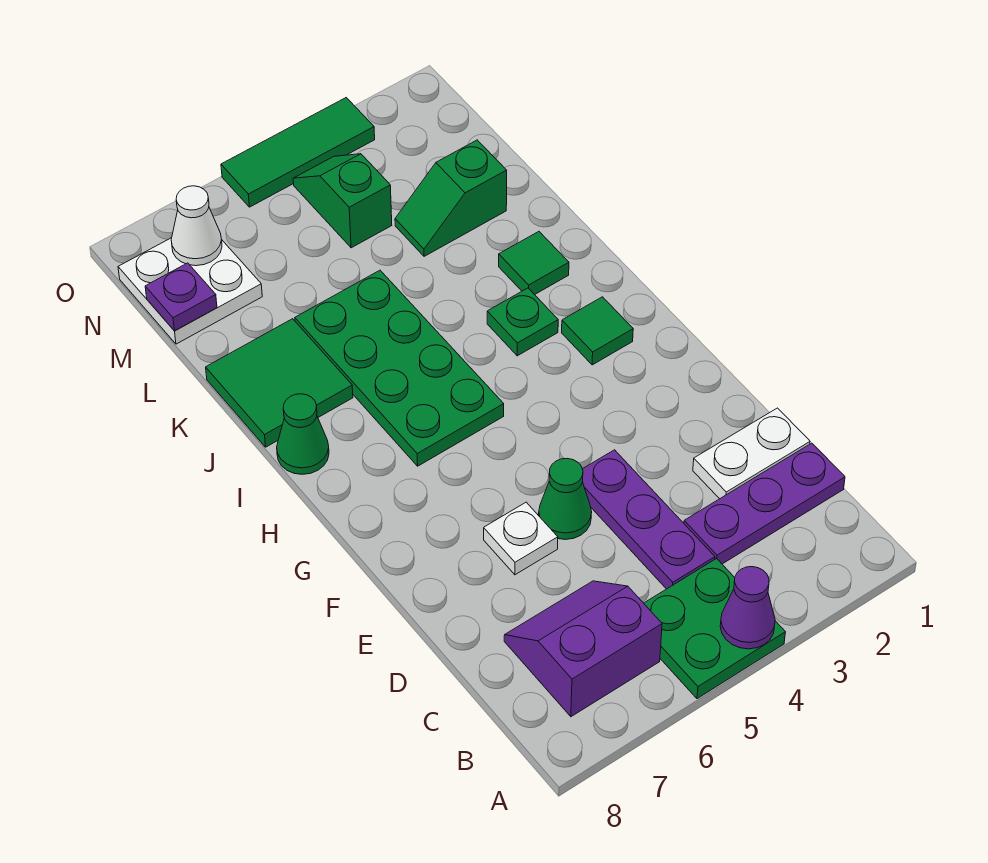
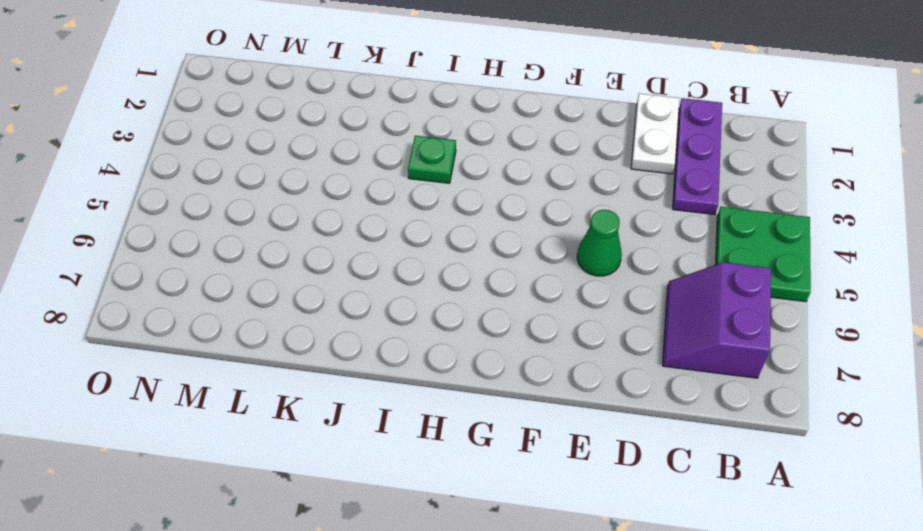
none -> purple plate C4:E4 level 1
none -> white plate E6 level 1
none -> green tile H2 level 1

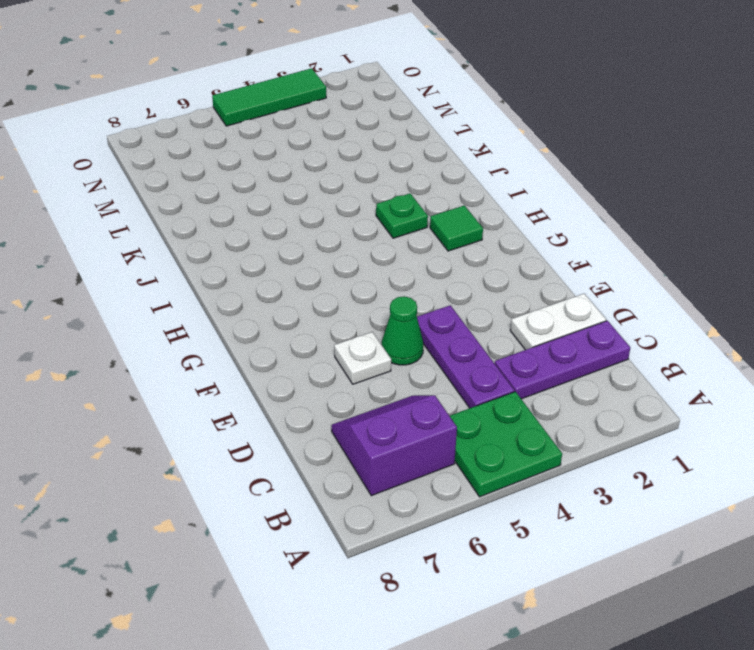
none -> green plate H5:K6 level 1
none -> green cone I8 level 1
none -> green tile J2 level 1

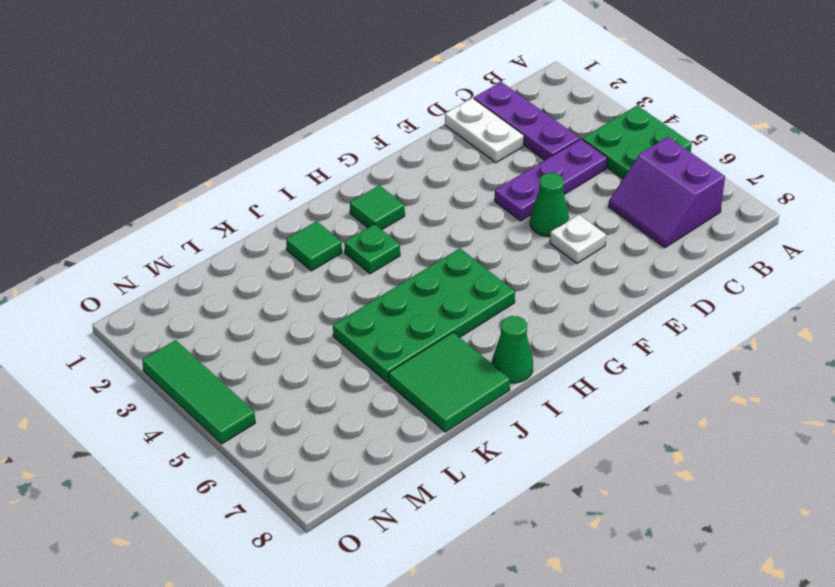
none -> green slope L2:L3 level 1 top 2
none -> green slope M4:N4 level 1 top M
none -> white plate M7:N8 level 1

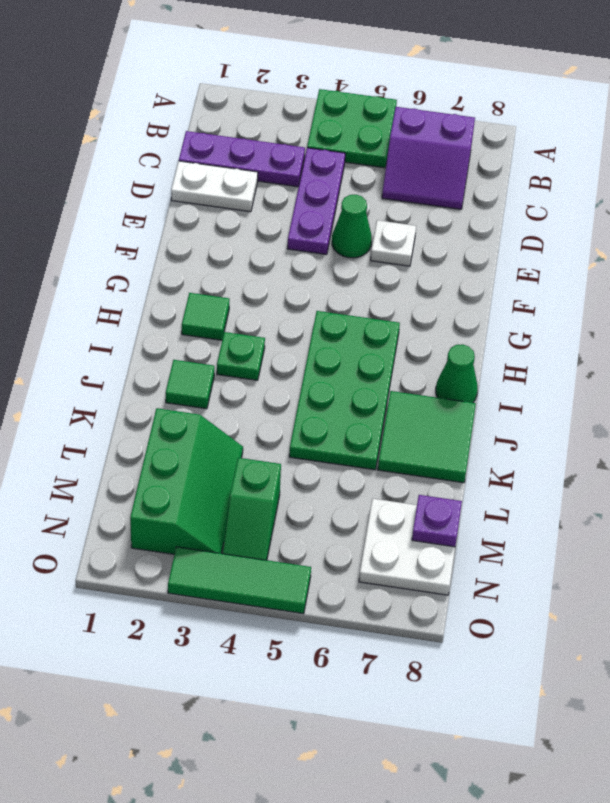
green slope L2:N3 level 1 top 2 -> green slope L2:L3 level 1 top 2
none -> purple cone A4 level 2
none -> white cone N7 level 2

